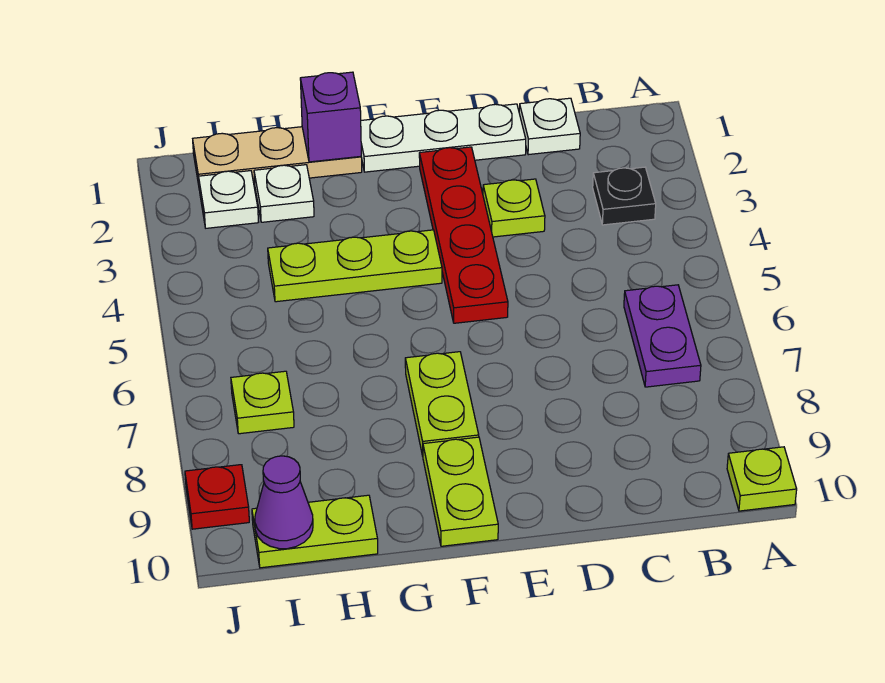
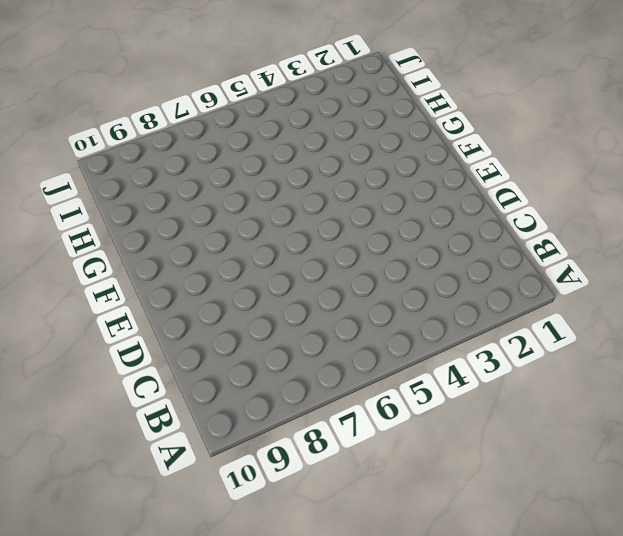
none -> lime plate A10 level 1
none -> black plate B3 level 1
none -> purple plate B6:B7 level 1

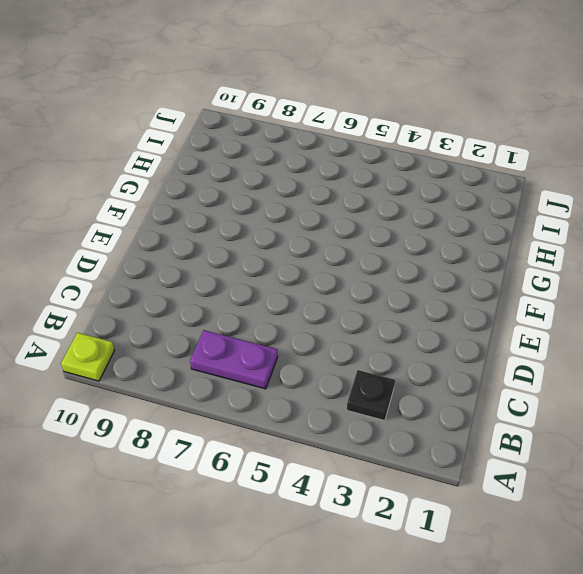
none -> white plate C1 level 1
none -> white plate D1:F1 level 1
none -> lime plate D3 level 1

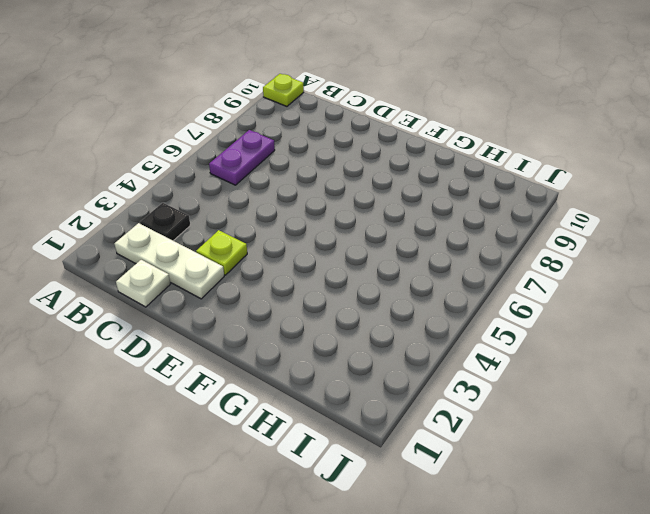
white plate B2:D2 level 1 -> white plate D1:F1 level 1
none -> red plate E2:E5 level 1
none -> lime plate F4:H4 level 1
none -> lime plate F7:F8 level 1

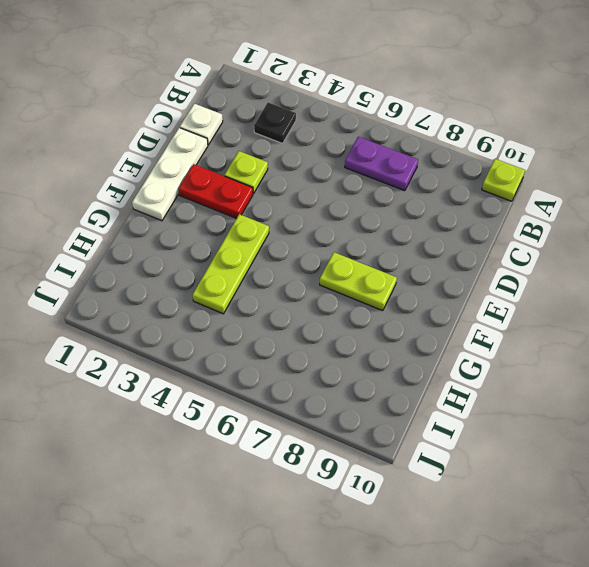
red plate E2:E3 level 1 -> red plate E2:E5 level 1
none -> lime plate F9:F10 level 1
none -> tan plate G1:I1 level 1
none -> white plate H2 level 1

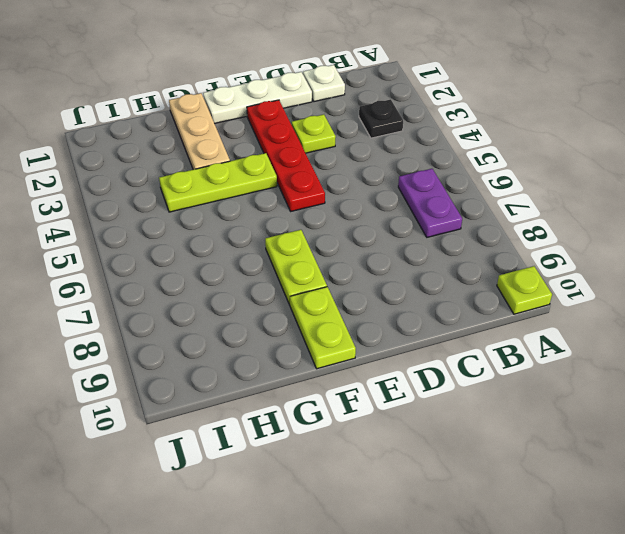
tan plate G1:G3 level 1 -> tan plate G1:I1 level 1
none -> white plate H2 level 1
none -> lime plate H10:I10 level 1
none -> white plate I2 level 1

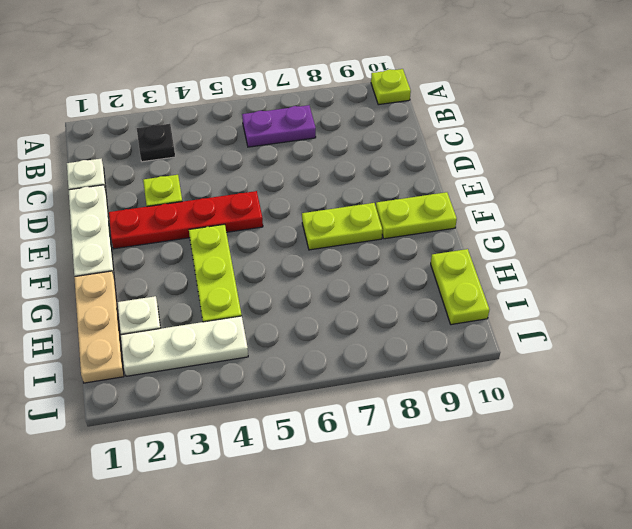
white plate I2:I4 level 1 -> white plate I2 level 1
none -> lime plate I7 level 1
none -> red plate J9 level 1
none -> purple brick G1 level 2

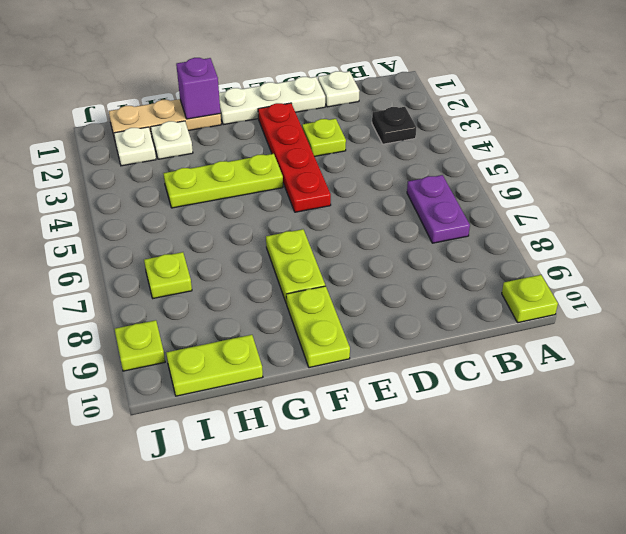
lime plate J9 level 1 -> red plate J9 level 1
none -> purple cone I10 level 2

